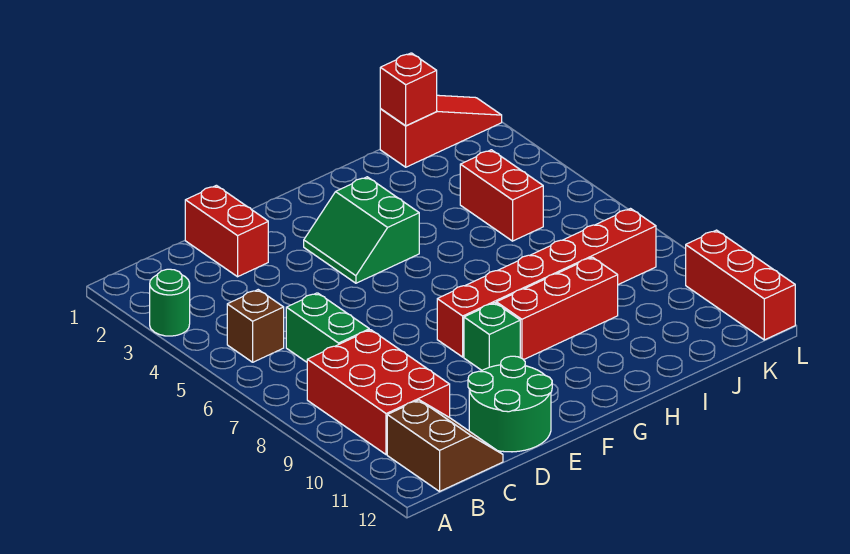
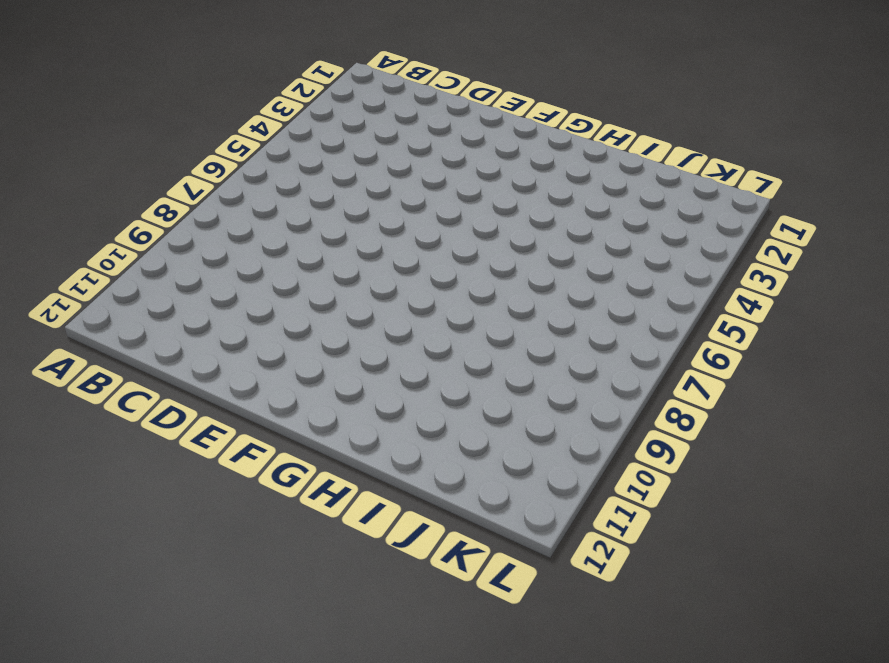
none -> green round brick A3 level 1
none -> brown brick B5 level 1
none -> red brick B8:C10 level 1

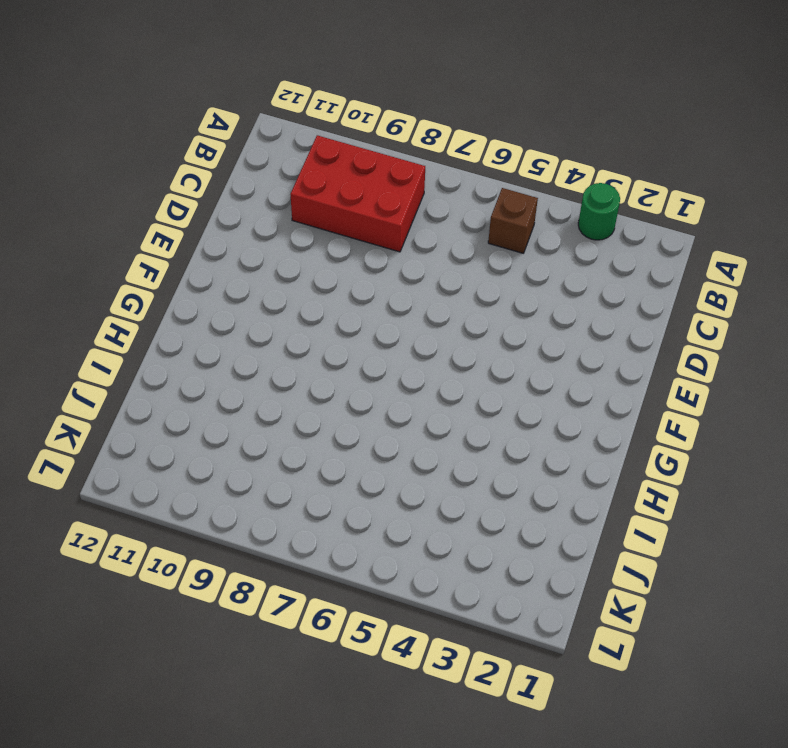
none -> brown slope B11:C12 level 1 top B
none -> green brick C6:C7 level 1
none -> red brick D1:D2 level 1

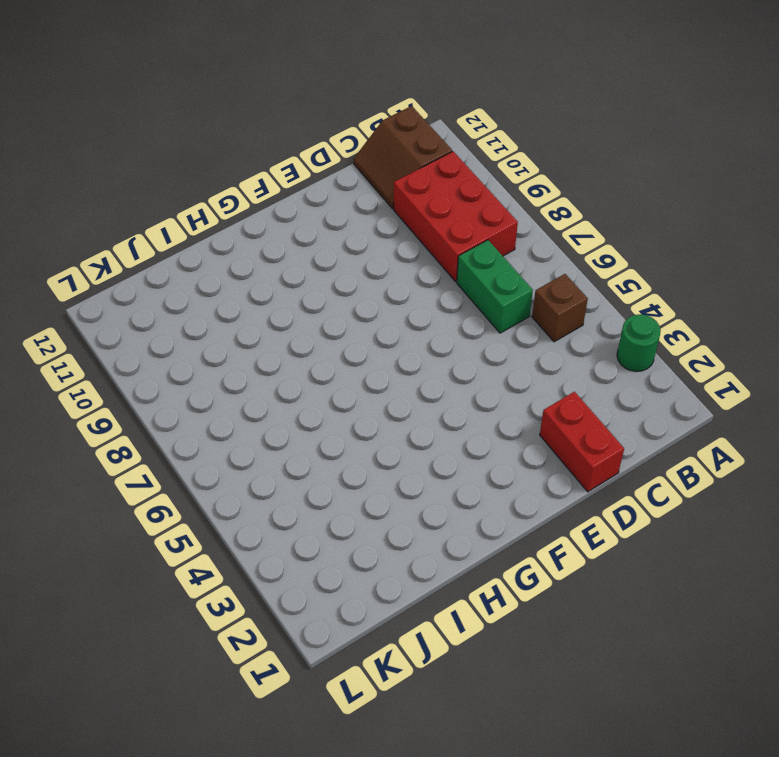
none -> green round brick D11:E12 level 1
none -> green slope F3:G4 level 1 top G
none -> red brick F8:K8 level 1

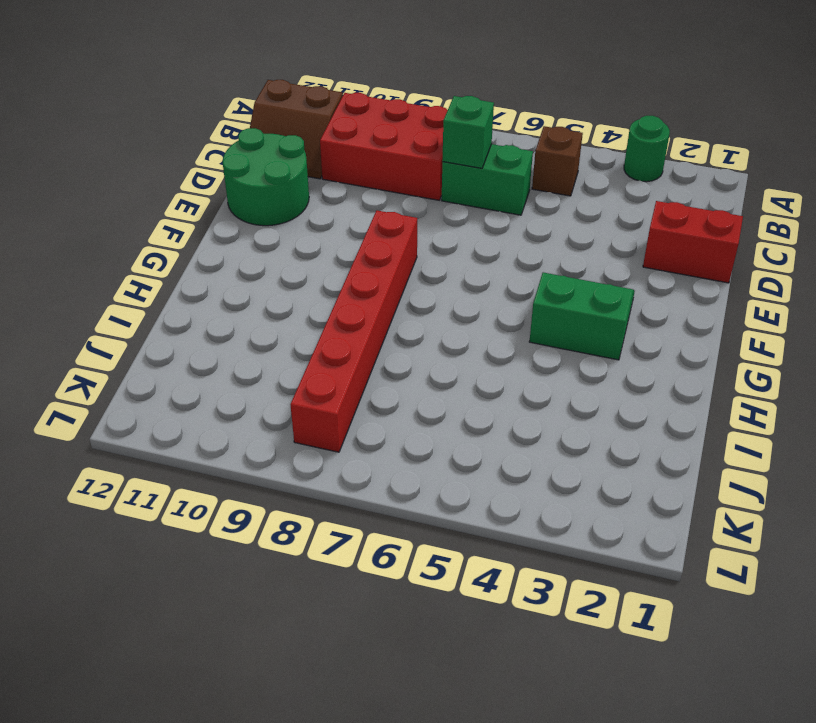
green brick C7 level 2 -> green brick F9 level 1
none -> red brick G9:I9 level 1
none -> red slope J1:L1 level 1 top J
none -> red brick J4:J5 level 1

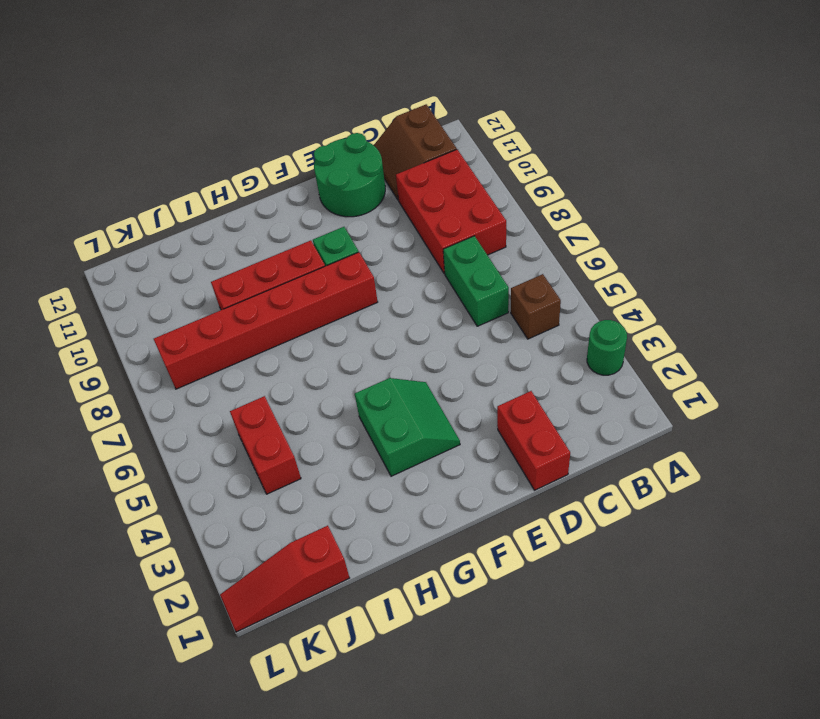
none -> red brick L10:L12 level 1
none -> red brick J1 level 2

